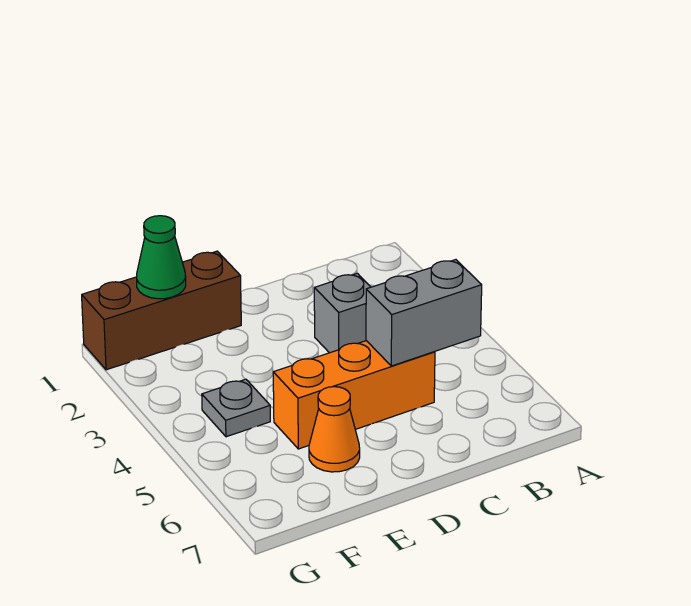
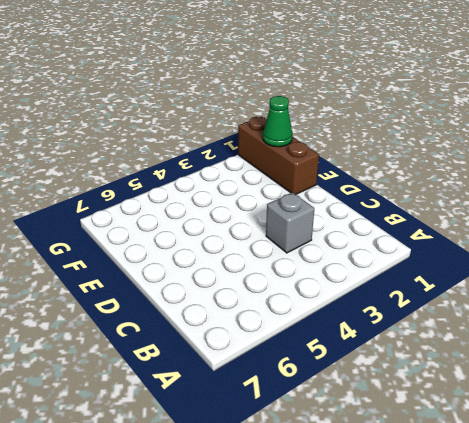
none -> orange brick C5:E5 level 1
none -> orange cone E6 level 1

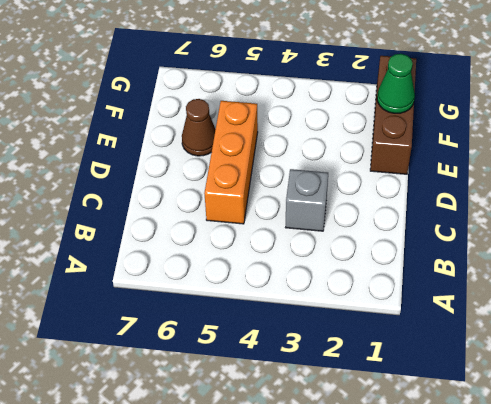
brown cone E6 level 1 -> orange cone E6 level 1
none -> grey plate F4 level 1
none -> grey brick B5:C5 level 2

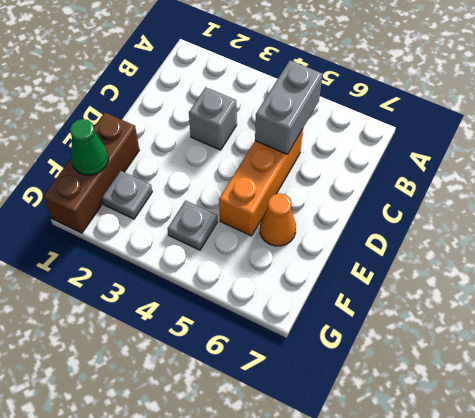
grey plate F2 level 1 -> none

